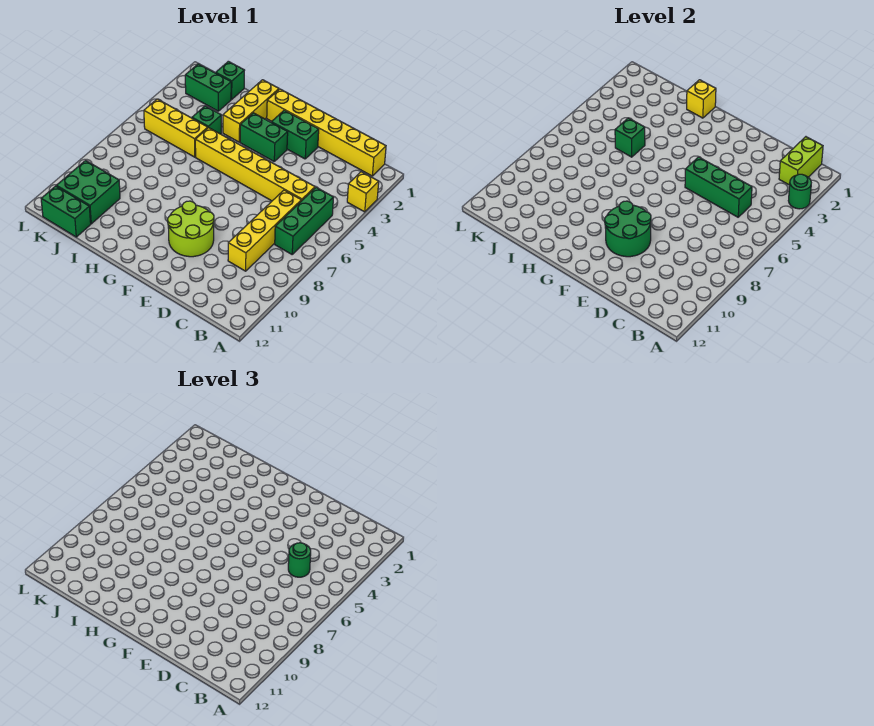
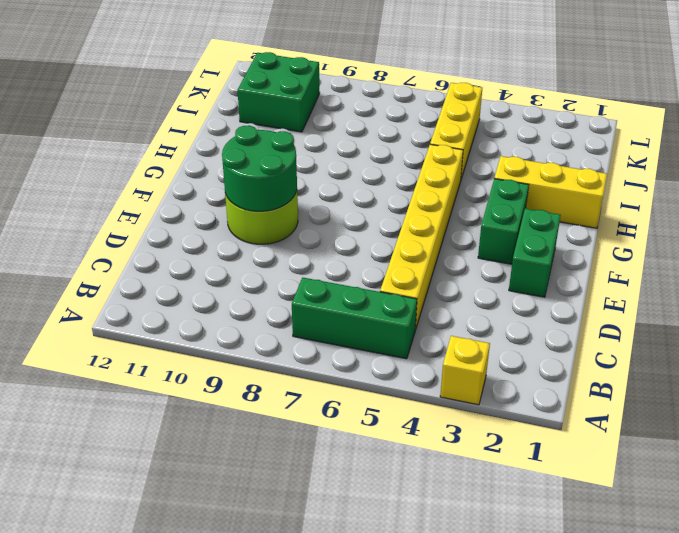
none -> yellow brick B1:G1 level 1
none -> yellow brick C6:C9 level 1
none -> green brick I4 level 1

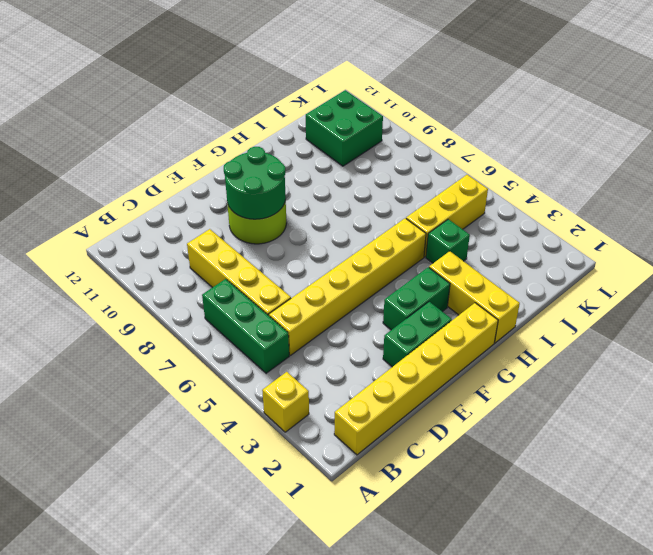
none -> green brick J1 level 1
none -> green brick J2:K2 level 1
none -> green brick J12:K12 level 1

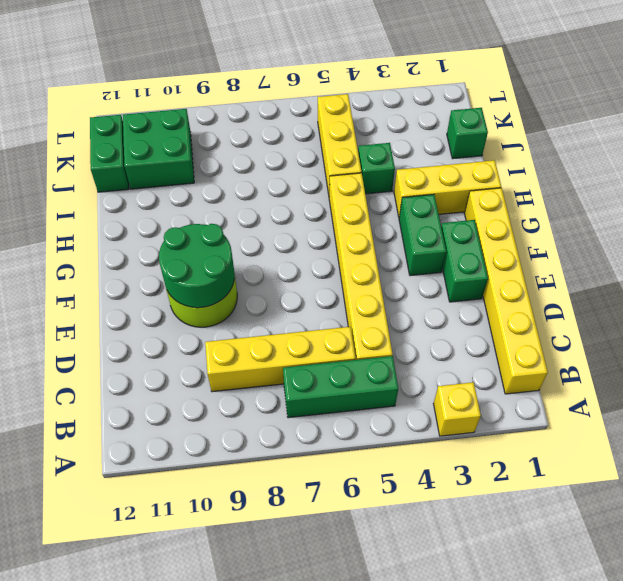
none -> green brick J2:K2 level 1
none -> green round brick A3 level 2
none -> lime brick B1:B2 level 2

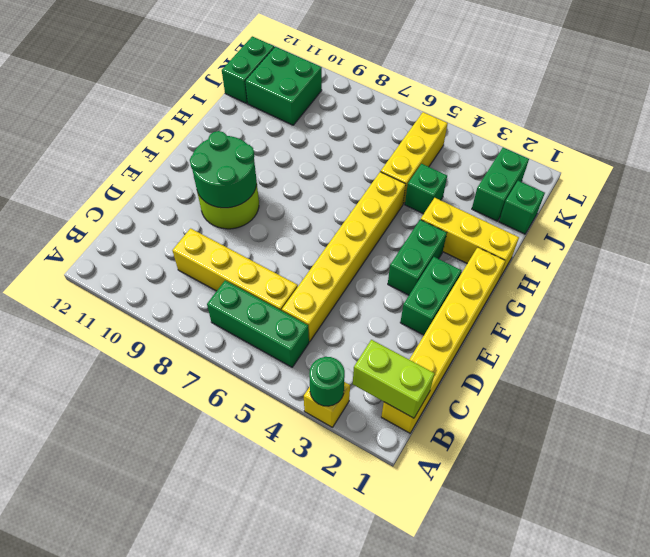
none -> green brick C5:E5 level 2
none -> yellow brick H1 level 2
none -> green brick I5 level 2

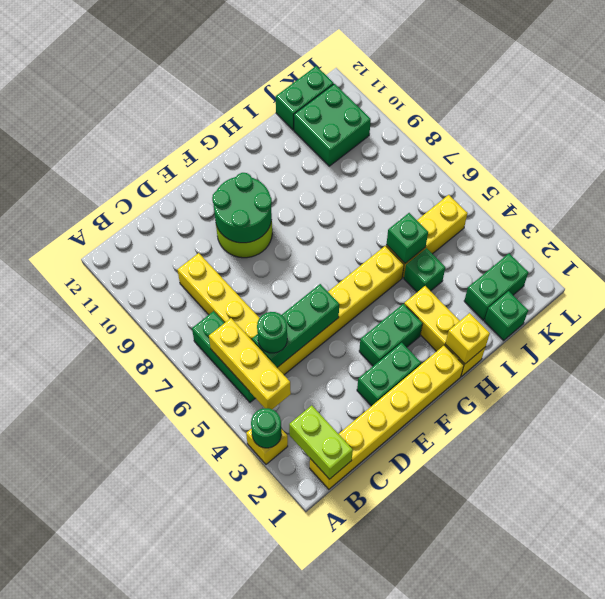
yellow brick B4:B6 level 2 -> none

